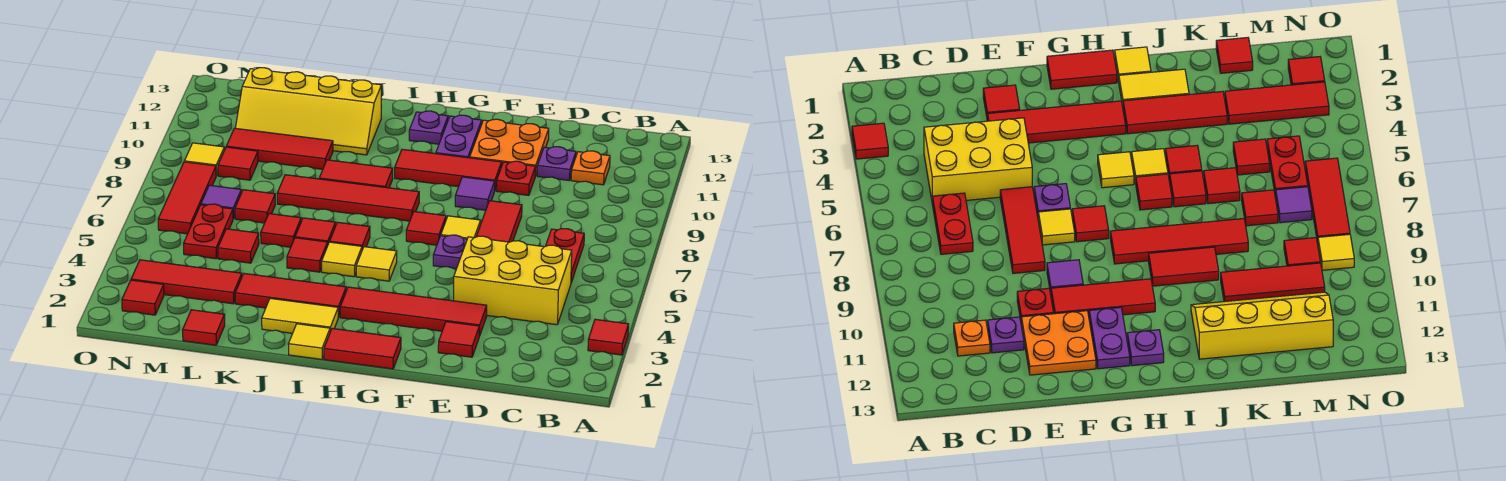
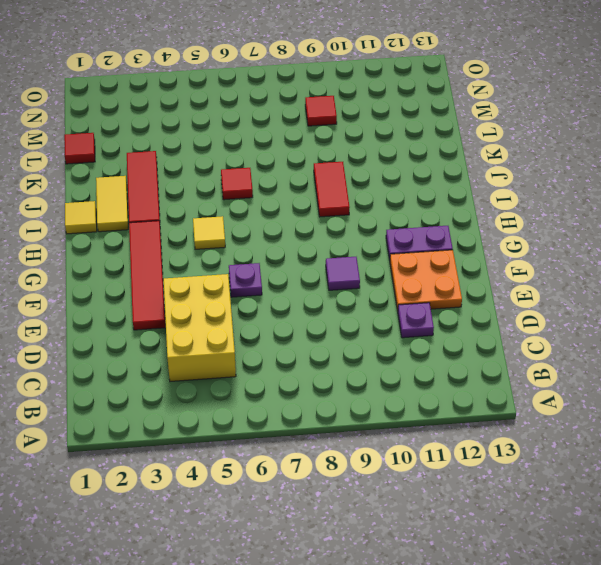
none -> red tile A3 level 1
none -> red plate C6:C7 level 1
none -> orange plate C11 level 1
none -> red tile E2 level 1

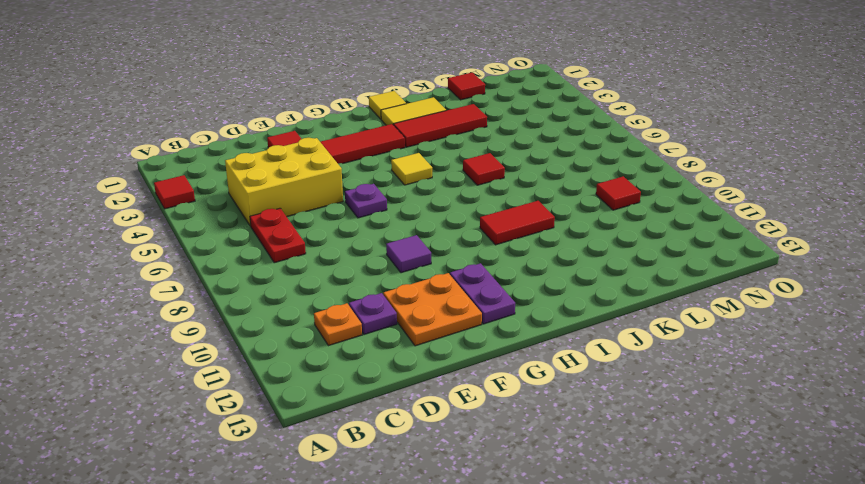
none -> red tile E6:E8 level 1
none -> red plate E10 level 1
none -> yellow tile F7 level 1
none -> red tile F10:H10 level 1

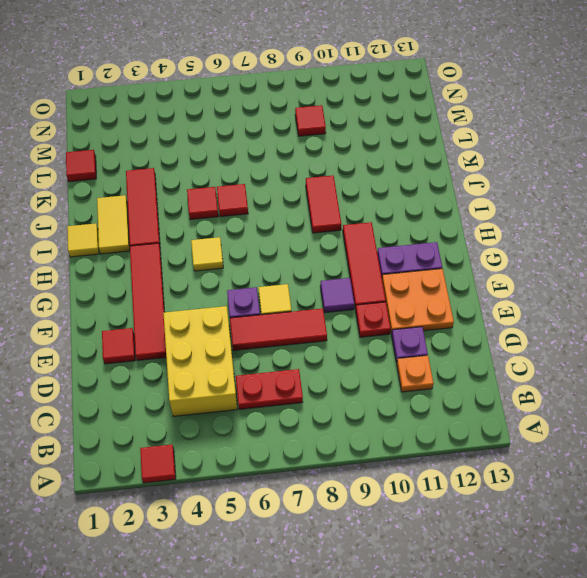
none -> red tile G1:H1 level 1
none -> red tile G7 level 1
none -> red tile H8:K8 level 1
none -> purple plate H12 level 1

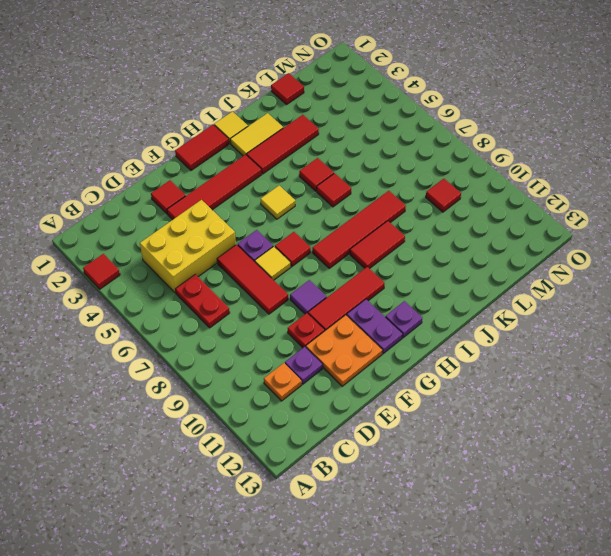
none -> yellow tile I5 level 1
none -> red tile I6 level 1
none -> yellow slope J11:M12 level 1 top 12
none -> red tile K6 level 1

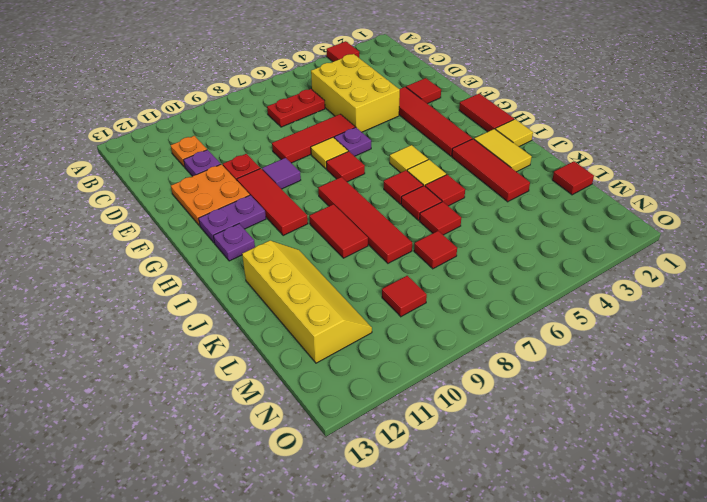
none -> red tile K10:M10 level 1
none -> red tile L3:N3 level 1
none -> red tile L5 level 1
none -> red plate M5:M6 level 1

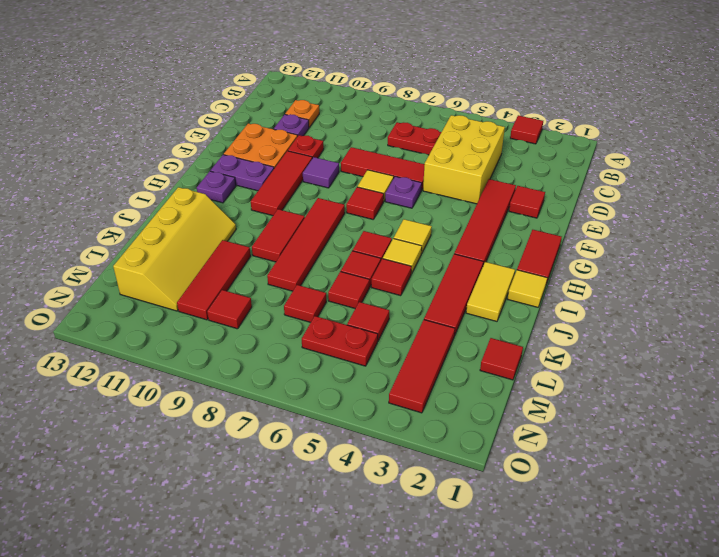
none -> purple tile M7 level 1
none -> red tile N2 level 1
none -> red tile N6:N8 level 1
none -> yellow tile N9 level 1

